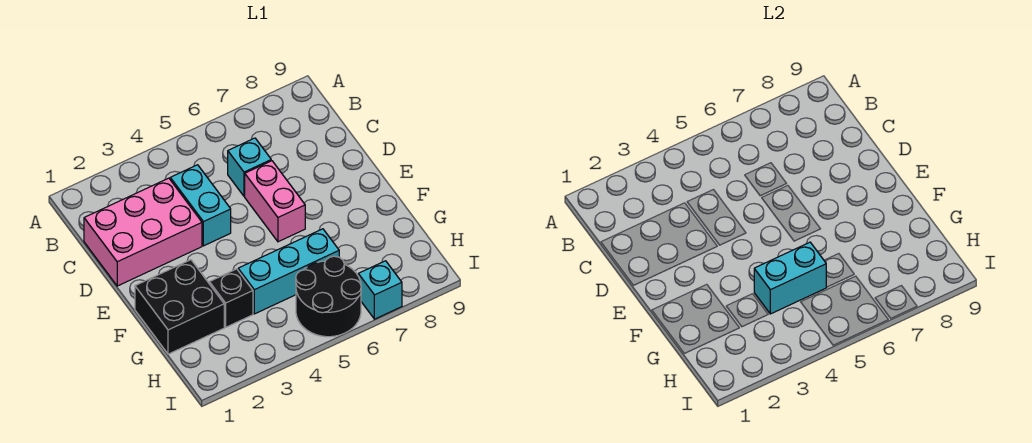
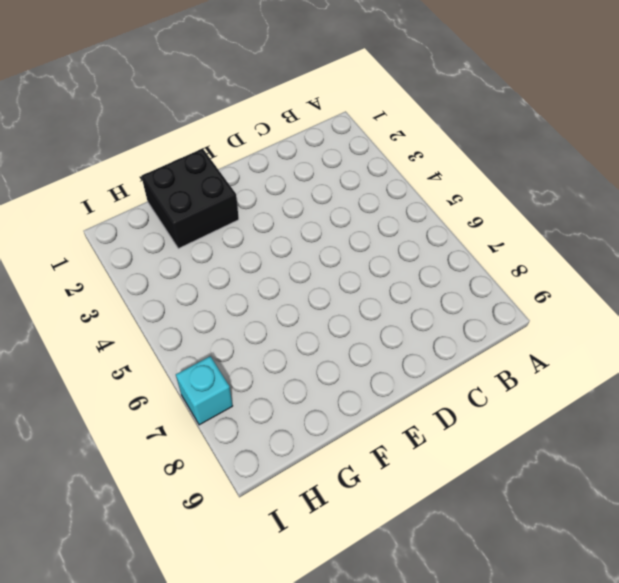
none -> pink brick C1:D3 level 1
none -> cyan brick C4:D4 level 1

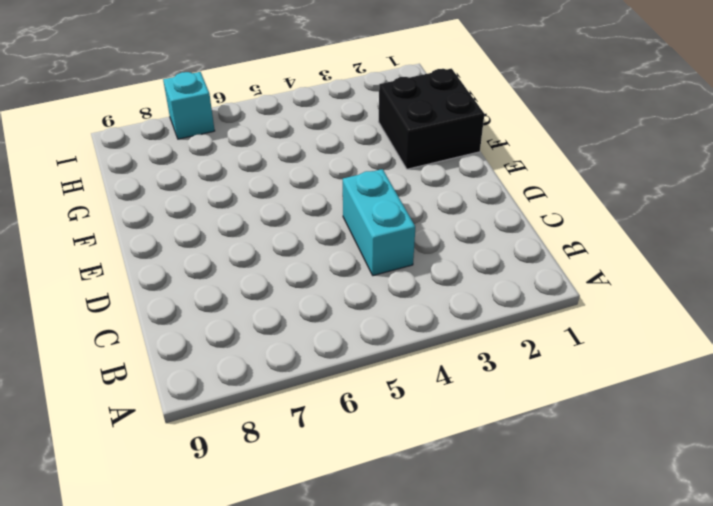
none -> pink brick C1:D3 level 1
none -> cyan brick C6 level 1

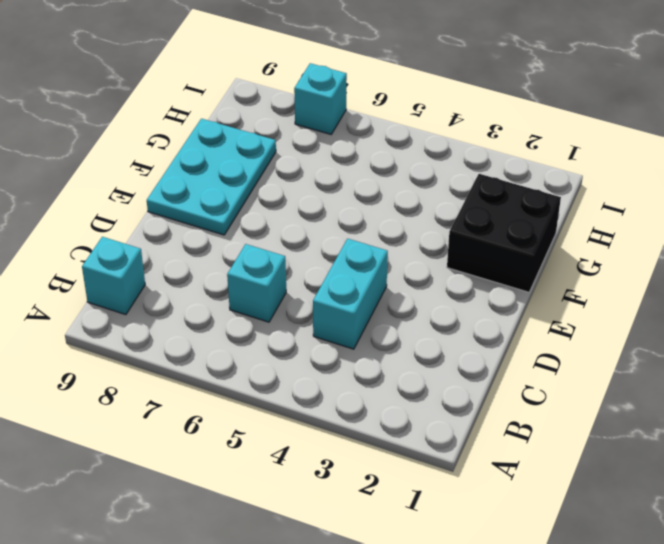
cyan brick B9 level 1 -> none
cyan plate E8:G9 level 1 -> none
none -> pink brick C1:D3 level 1
none -> pink brick D6:E6 level 1

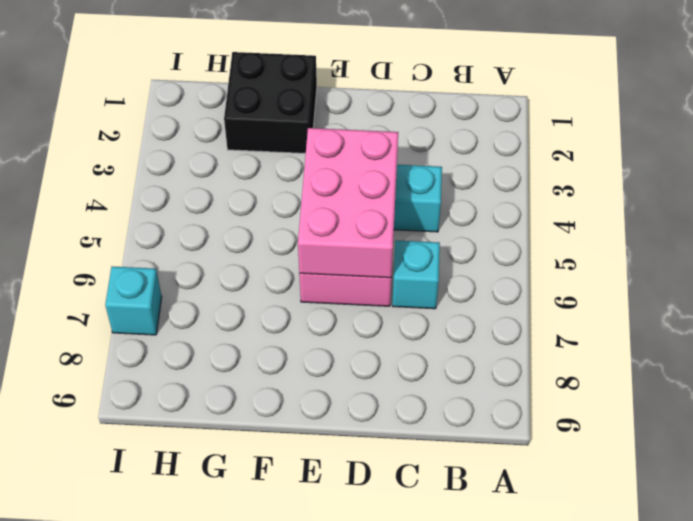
pink brick D4:E6 level 2 -> pink brick C1:D3 level 1
none -> black brick G3 level 1
none -> cyan brick G4:G6 level 1

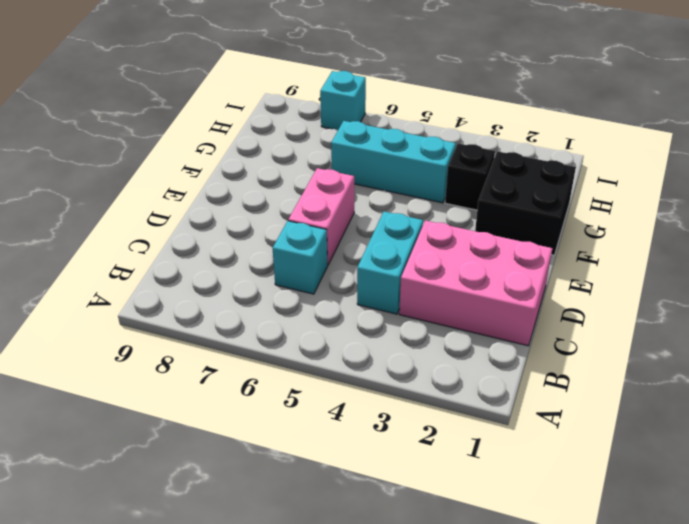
none -> black round brick H5:I6 level 1
none -> cyan brick G4:G5 level 2

